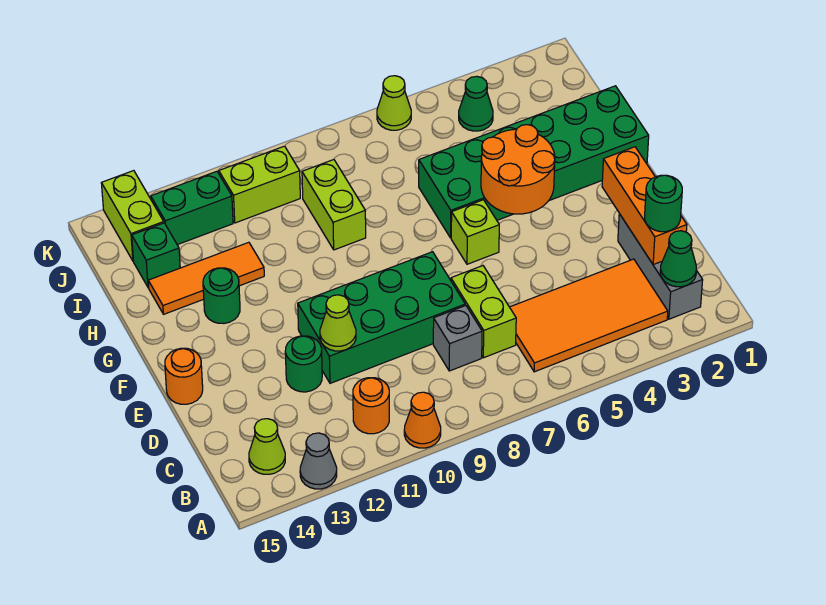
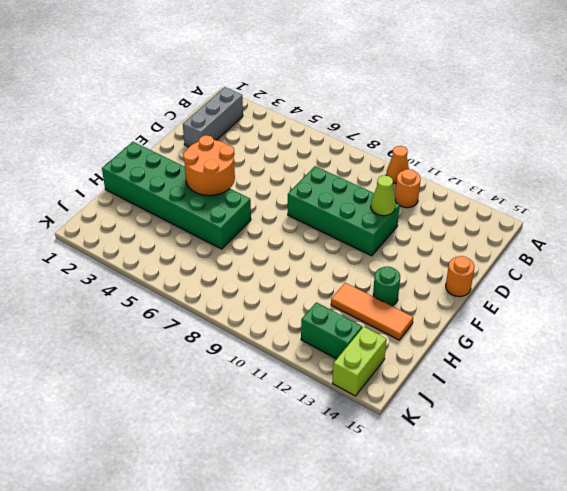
none -> grey cone A13 level 1
none -> orange tile B3:C6 level 1
none -> lime cone B14 level 1

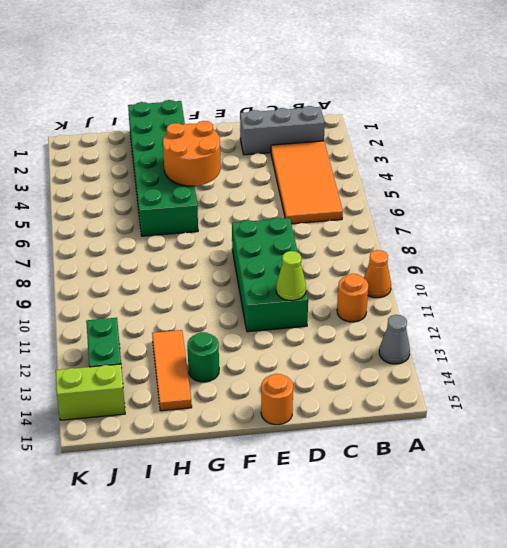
none -> lime cone B14 level 1
none -> lime brick C7:D7 level 1
none -> grey brick C8 level 1

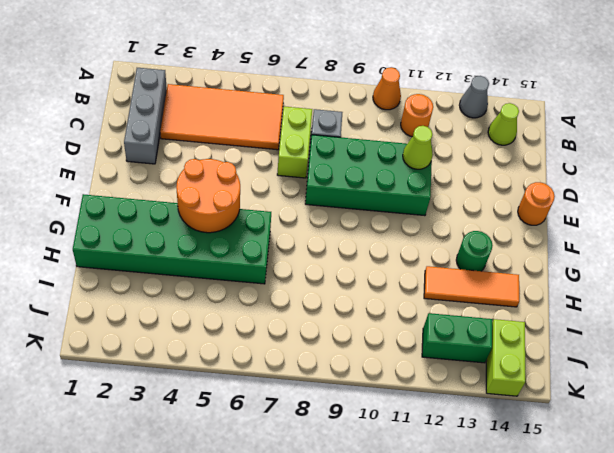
none -> green round brick D12 level 1
none -> lime brick F6 level 1
none -> lime brick H9:I9 level 1

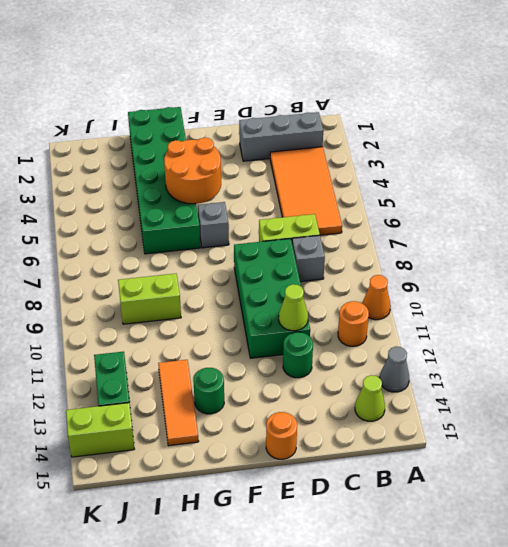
grey brick F6 level 1 -> lime brick F6 level 1
none -> green brick I14 level 1
none -> green cone J4 level 1
none -> lime brick J10:J11 level 1

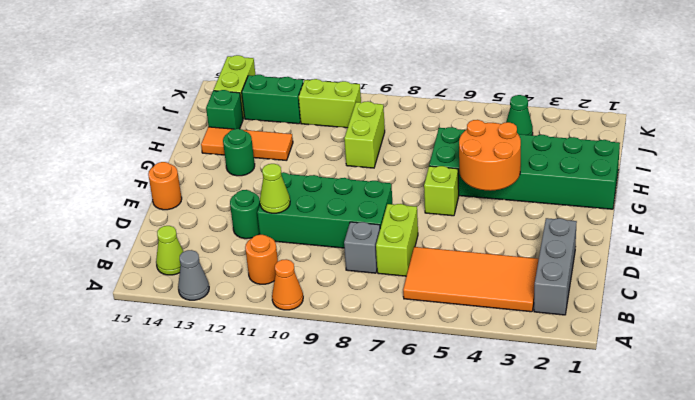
none -> lime cone K6 level 1
none -> green cone B2 level 2
none -> orange brick C2:E2 level 2

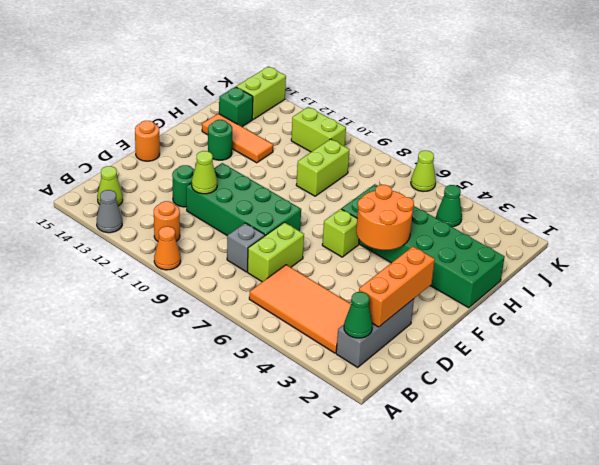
none -> green brick J12:J13 level 1
none -> green round brick C2 level 3

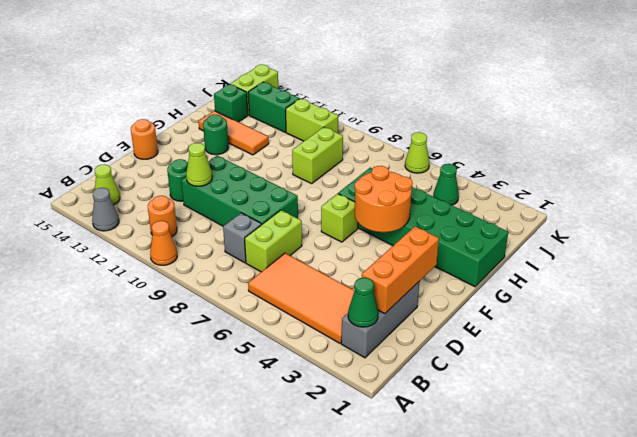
none -> green round brick C2 level 3

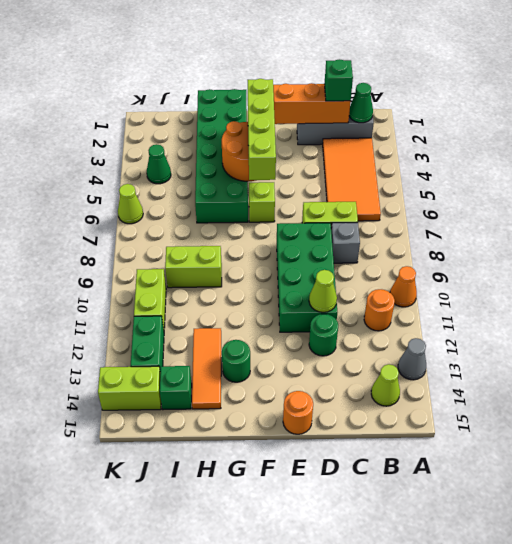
green brick C2 level 3 -> green round brick C2 level 3
lime brick F3:F6 level 3 -> none

